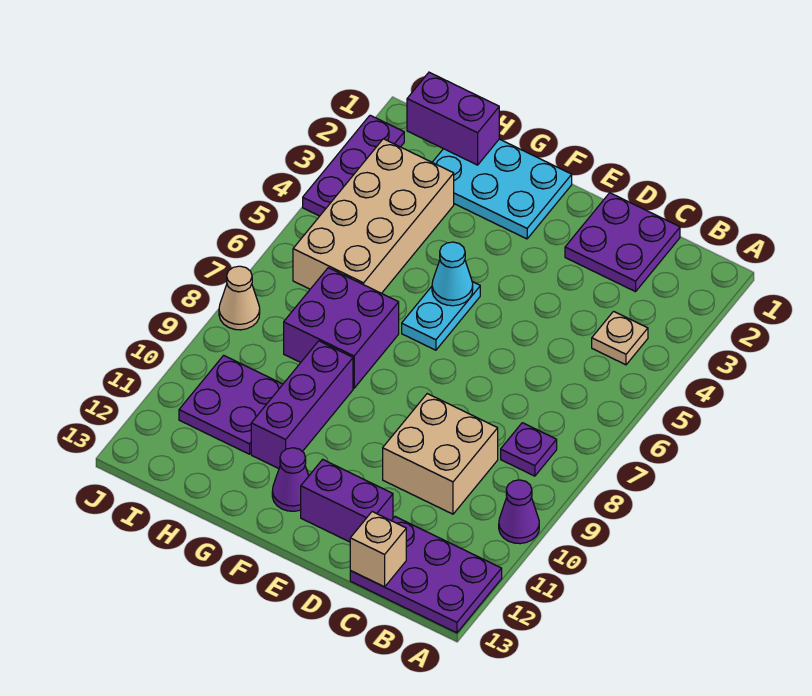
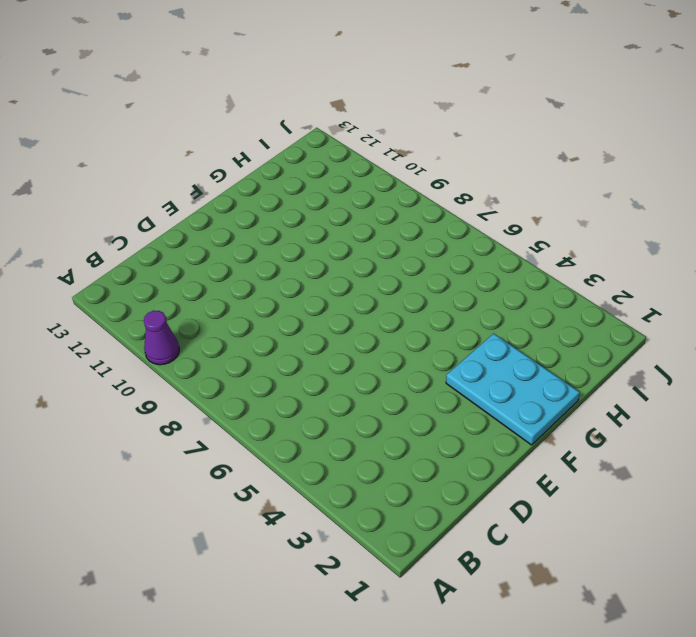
cyan plate F1:G3 level 1 -> cyan plate F1:H2 level 1
none -> purple plate A12:C13 level 1
none -> tan plate B4 level 1
none -> purple plate B8 level 1

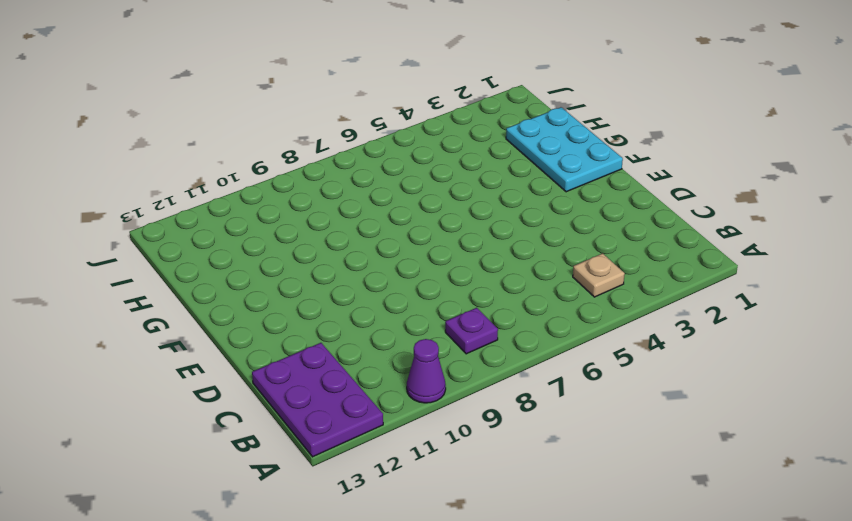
none -> purple plate C1:D2 level 1
none -> tan brick C9:D10 level 1
none -> purple brick D12:E12 level 1

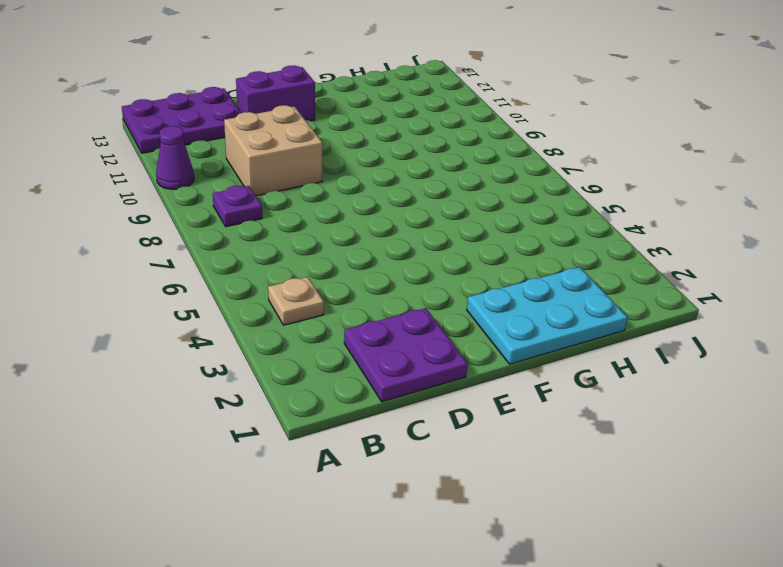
none -> cyan plate F5:F6 level 1
none -> purple cone F12 level 1
none -> purple brick G7:H8 level 1

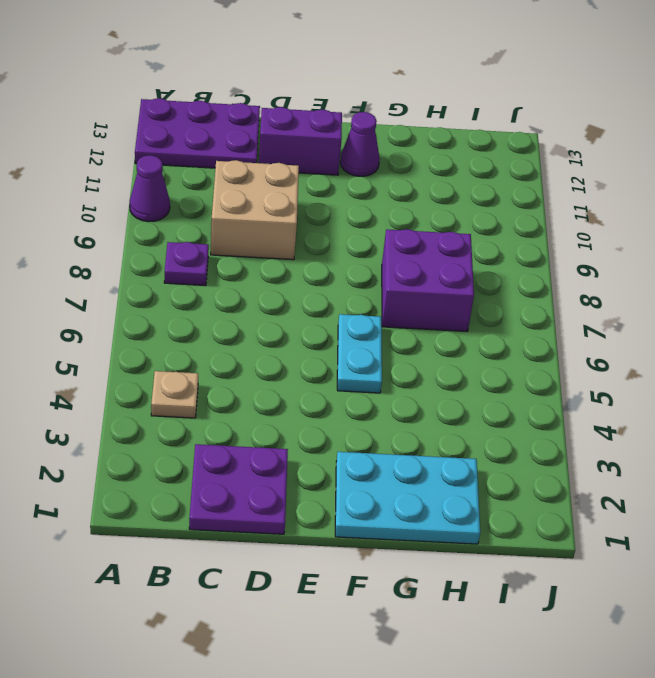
none -> purple brick G9:G11 level 1
none -> tan brick H3:I6 level 1
none -> purple plate H10:I11 level 1

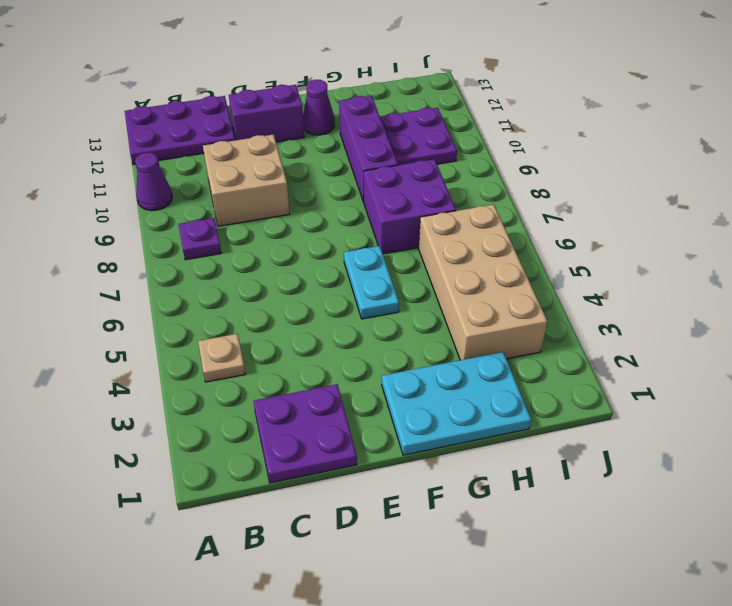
none -> purple plate J2:J4 level 1
none -> tan cone J8 level 1
none -> tan brick C13 level 2

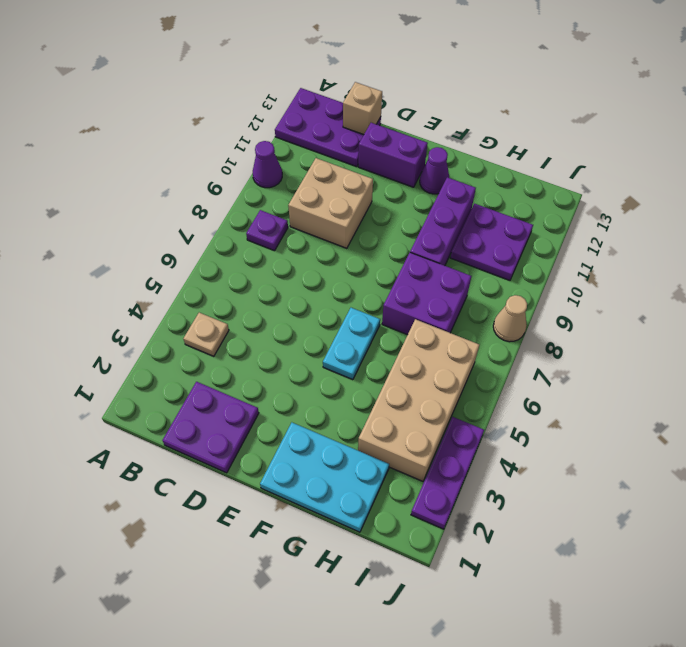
none -> cyan cone F5 level 2
none -> purple brick H1:I1 level 2

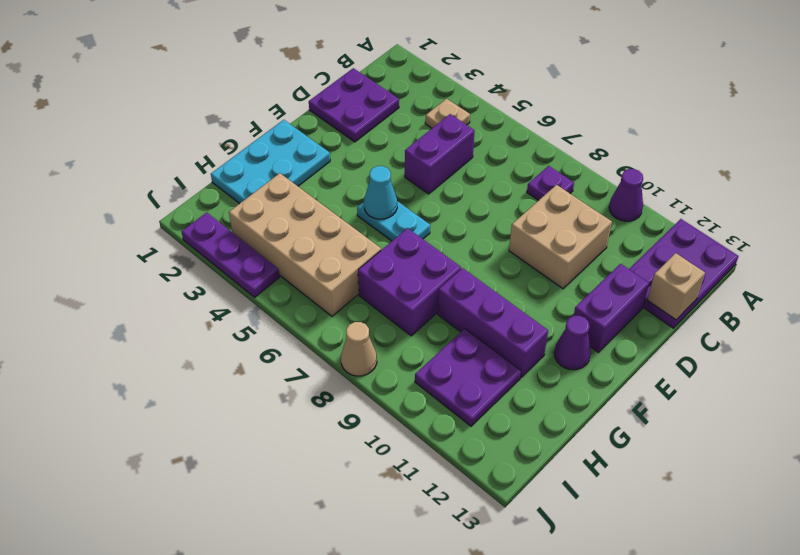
purple brick C5:D5 level 1 -> purple brick H1:I1 level 2

